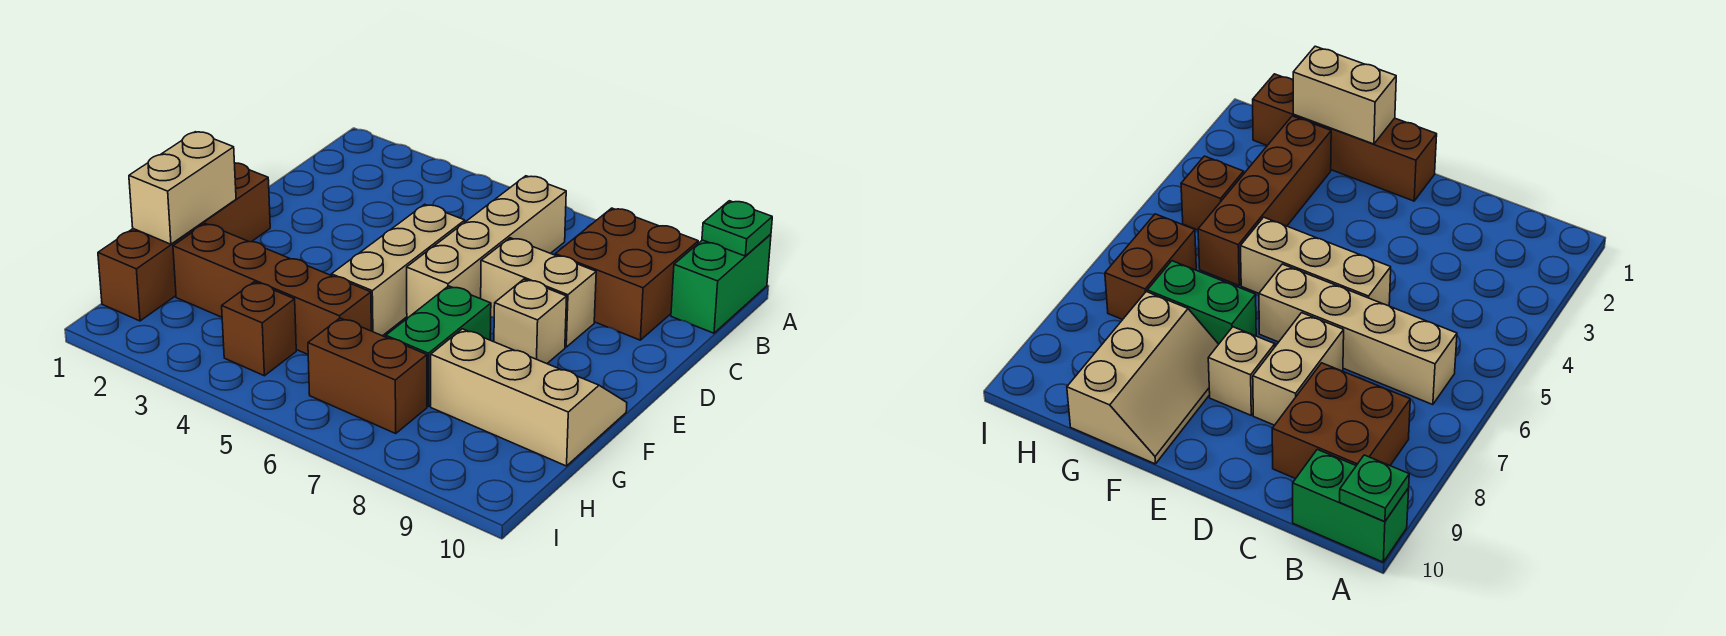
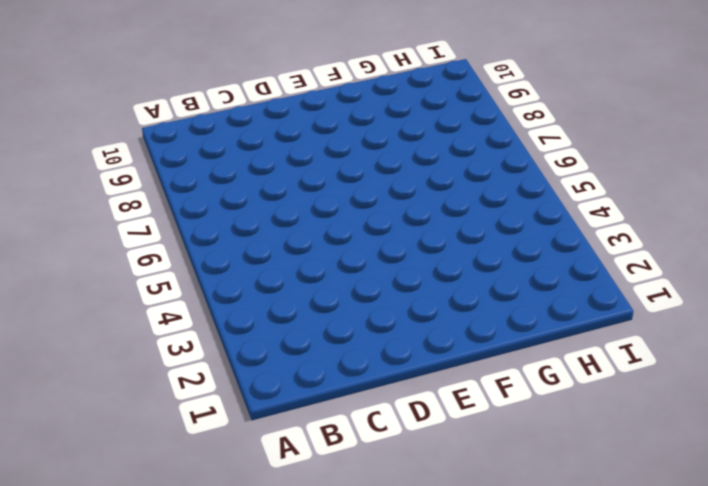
none -> green brick A10:B10 level 1
none -> tan brick B6:E6 level 1
none -> brown brick B8:C9 level 1

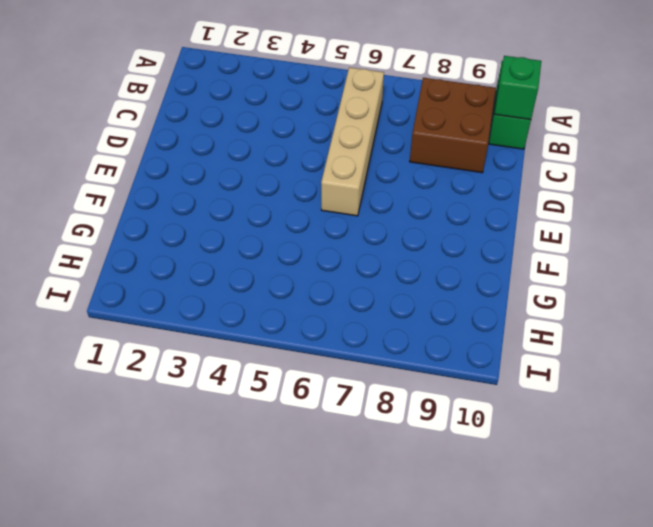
green brick B10 level 2 -> none
none -> tan brick D5:F5 level 1
none -> tan brick D7:D8 level 1
none -> brown brick E1:H1 level 1

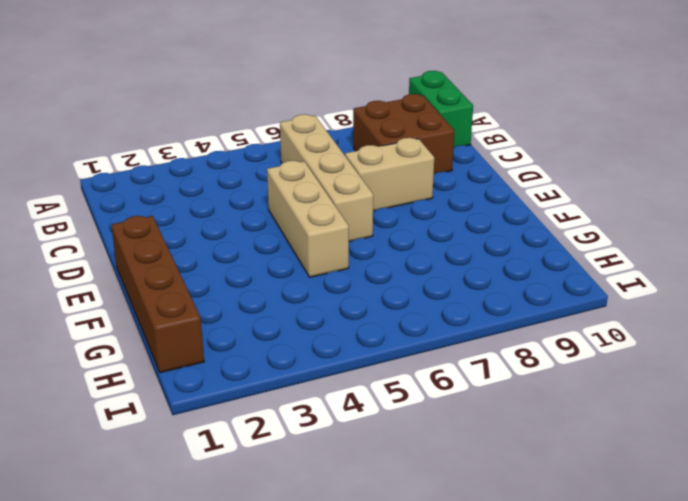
none -> tan brick E8 level 1
none -> green brick F7:G7 level 1
none -> tan slope F8:G10 level 1 top G

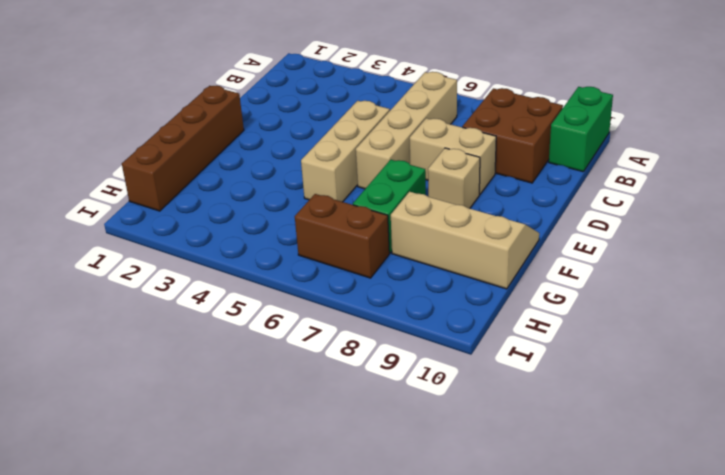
none -> brown brick G2:G5 level 1
none -> brown brick H4 level 1
none -> green plate A10 level 2

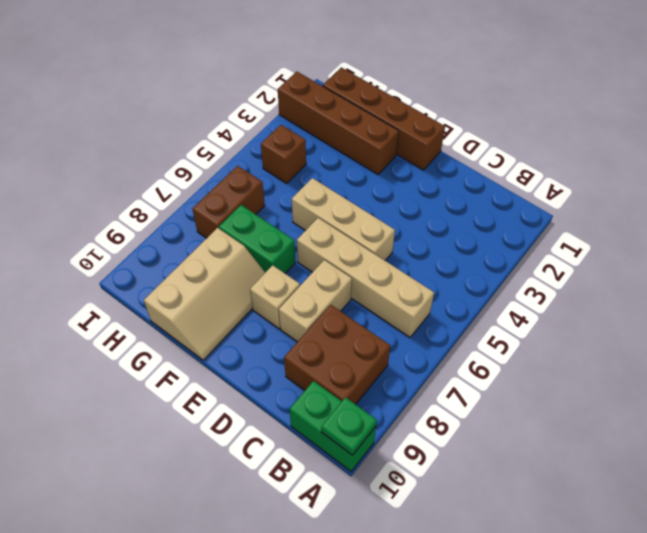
brown brick F2:I2 level 1 -> brown brick G2:G5 level 1
none -> tan brick F1:G1 level 2

